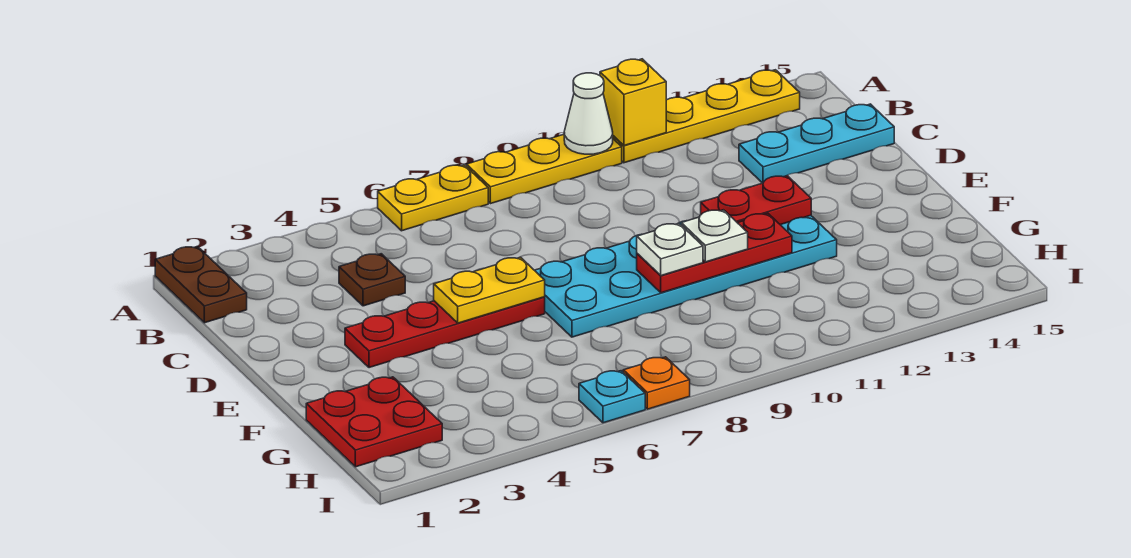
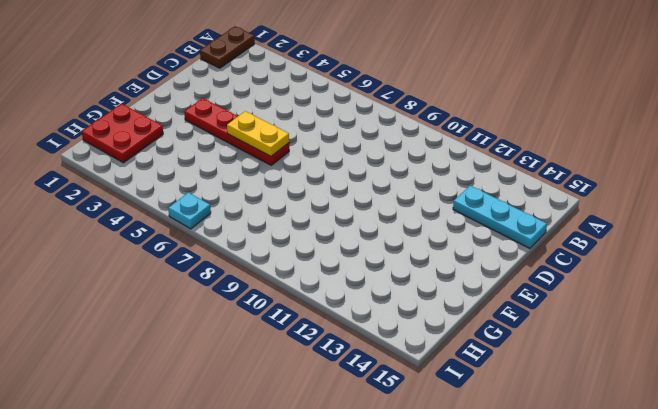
none -> yellow plate A6:A7 level 1
none -> yellow plate A8:A10 level 1
none -> yellow plate A11:A14 level 1

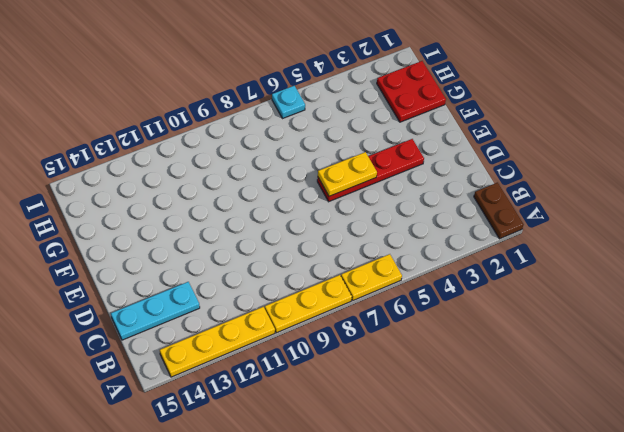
none -> brown plate C4 level 1
none -> cyan plate E7:F12 level 1
none -> orange plate I7 level 1

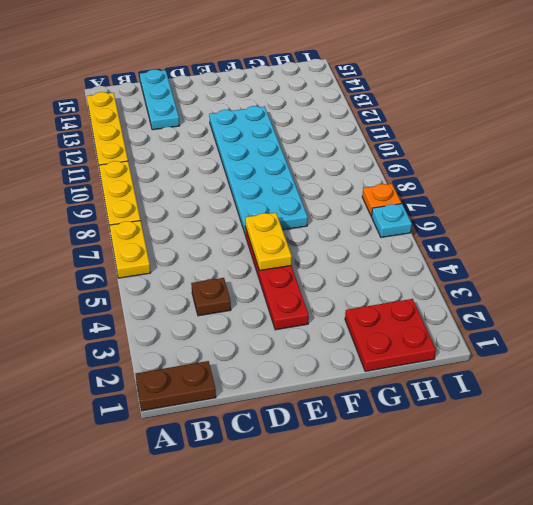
none -> white cone A10 level 2
none -> yellow brick A11 level 2
none -> red plate E11:E12 level 2

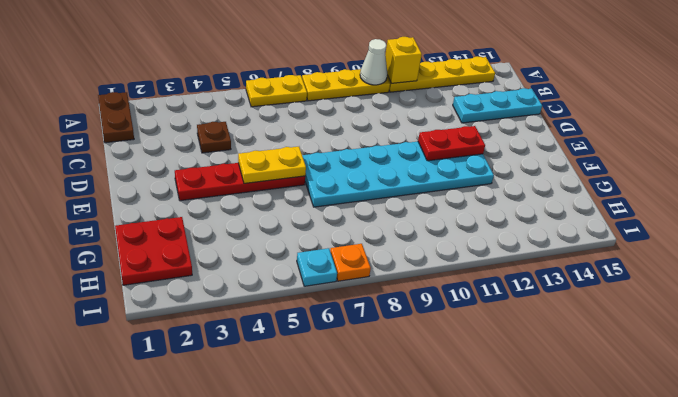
none -> red plate F9:F11 level 2
none -> white plate F9 level 3
none -> white plate F10 level 3

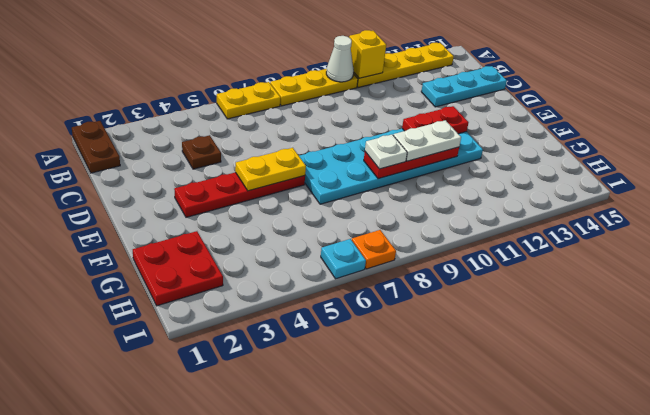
white plate F10:F11 level 3 -> white plate F10 level 3

